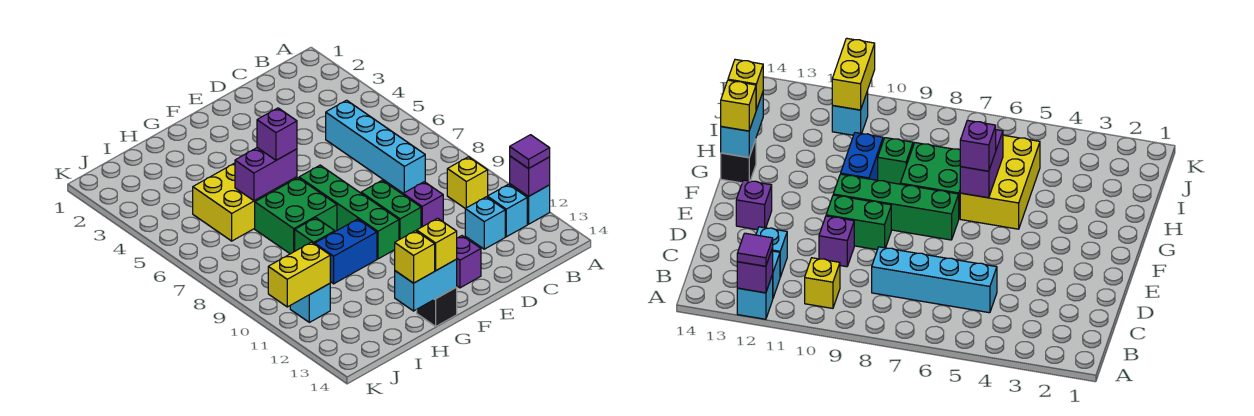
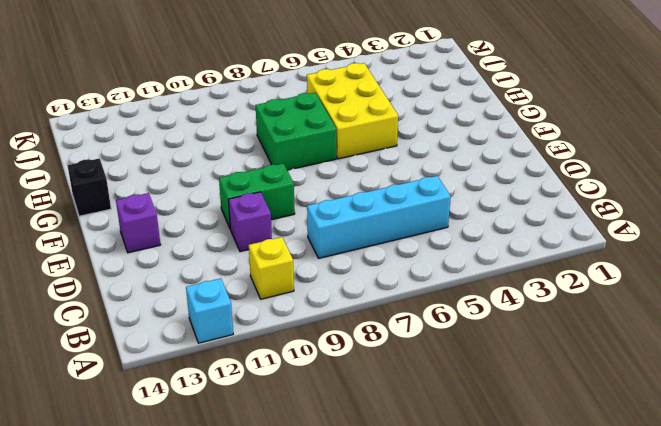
none -> cyan brick B12 level 1
none -> cyan brick C12 level 1
none -> green brick F7:F10 level 1

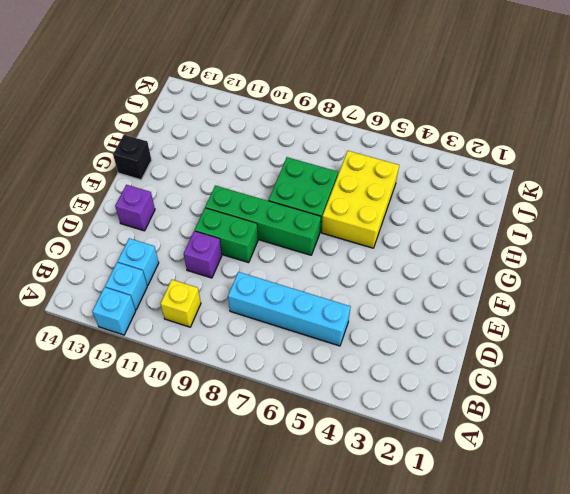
none -> blue brick G10:H10 level 1
none -> green brick H9 level 1
none -> cyan brick J11 level 1

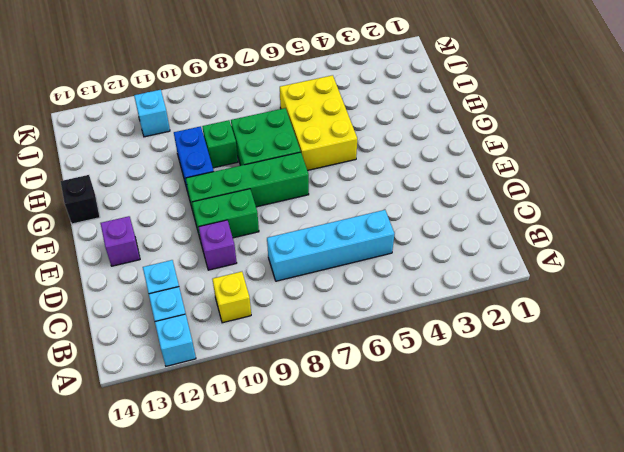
none -> purple brick A12 level 2
none -> purple brick G6:H6 level 2
none -> cyan brick G14:H14 level 2

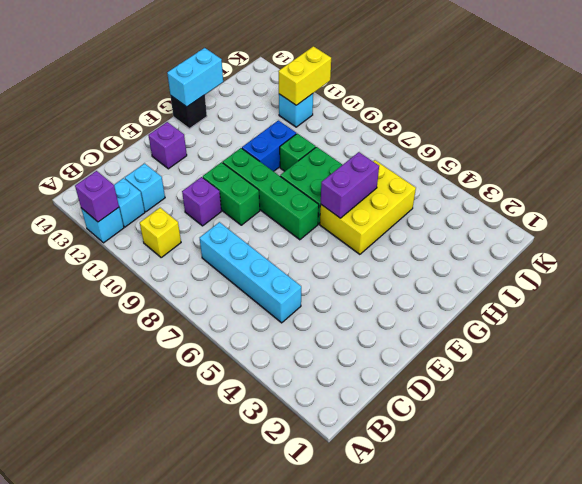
none -> purple tile A12 level 3
none -> purple brick G6 level 3
none -> yellow brick G14 level 3

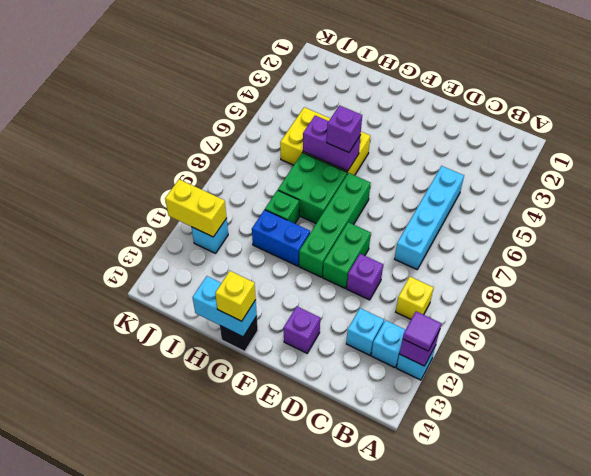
none -> yellow brick H14 level 3

